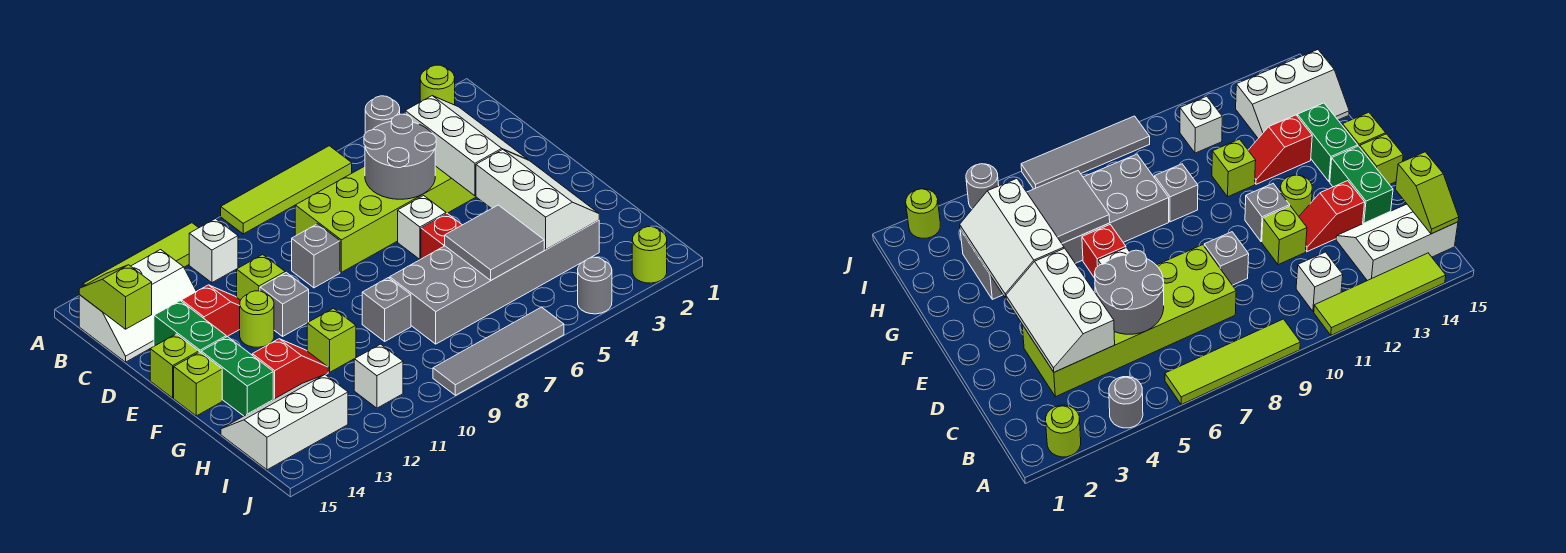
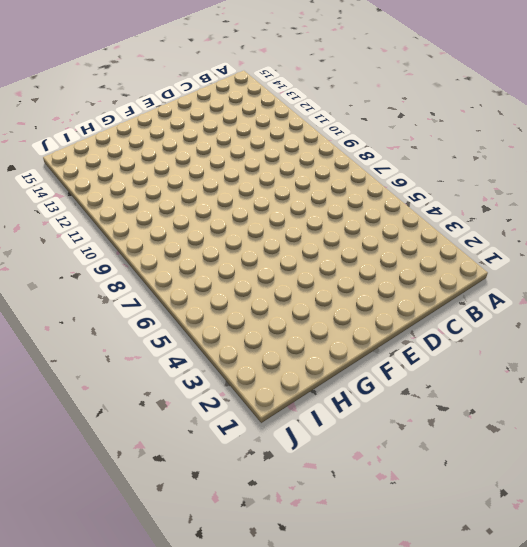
none -> lime round brick A2 level 1
none -> grey round brick A4 level 1
none -> lime tile A6:A9 level 1
none -> lime tile A11:A14 level 1

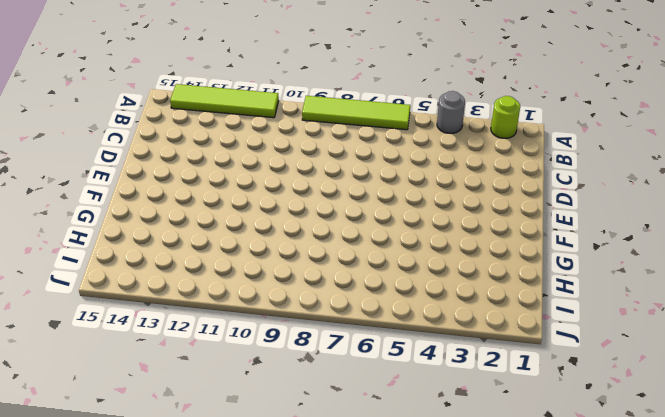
none -> white brick B11 level 1
none -> white slope B13:C15 level 1 top B
none -> lime brick C3:D8 level 1
none -> grey brick D9 level 1

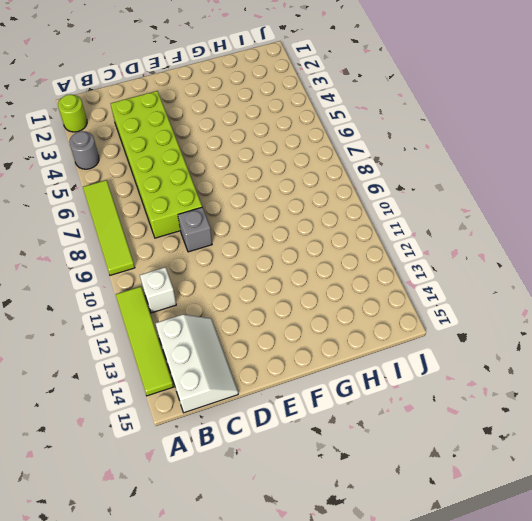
none -> lime brick D11 level 1
none -> red slope D12:D13 level 1 top 13
none -> green brick D14:E14 level 1
none -> white brick E6 level 1

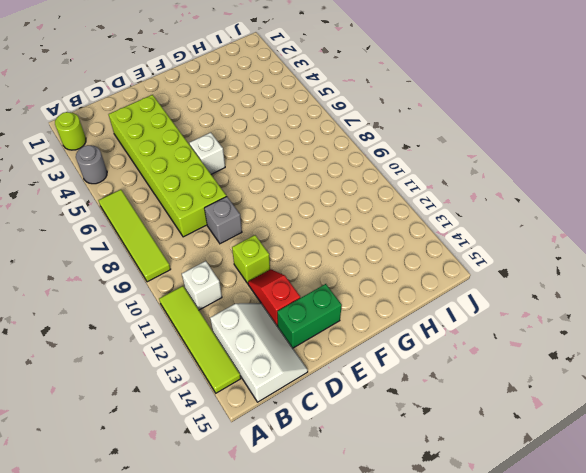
none -> grey brick E11 level 1
none -> lime round brick E12 level 1
none -> lime brick E15 level 1
none -> red brick F6 level 1

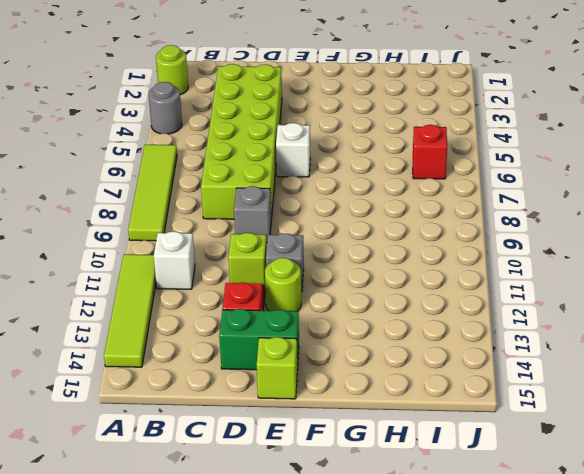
red brick I6 level 1 -> red brick F6 level 1
none -> white slope B13:C15 level 1 top B
none -> green brick F14:G14 level 1
none -> lime brick F15 level 1
none -> grey brick G3:H8 level 1

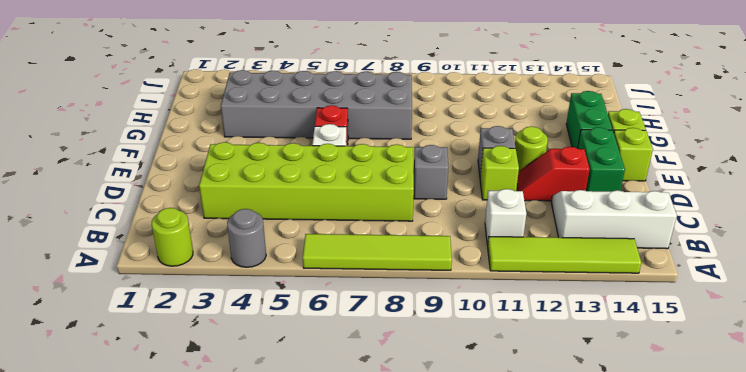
none -> grey brick G9 level 1
none -> lime brick G11 level 1
none -> red slope G12:G13 level 1 top 13
none -> white slope H13:I15 level 1 top I

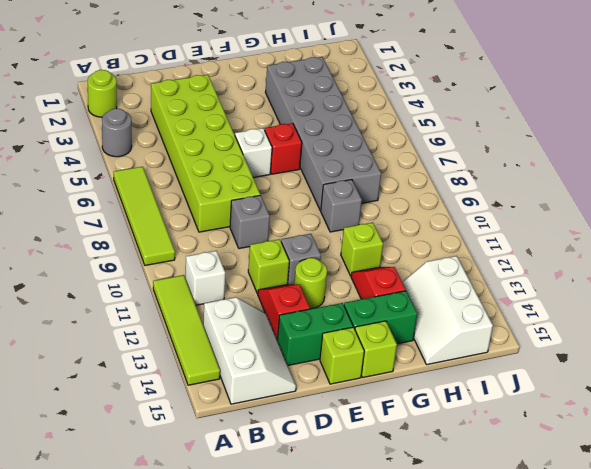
none -> white brick I11 level 1
none -> lime round brick J2 level 1
none -> grey round brick J4 level 1
none -> grey tile J6:J9 level 1

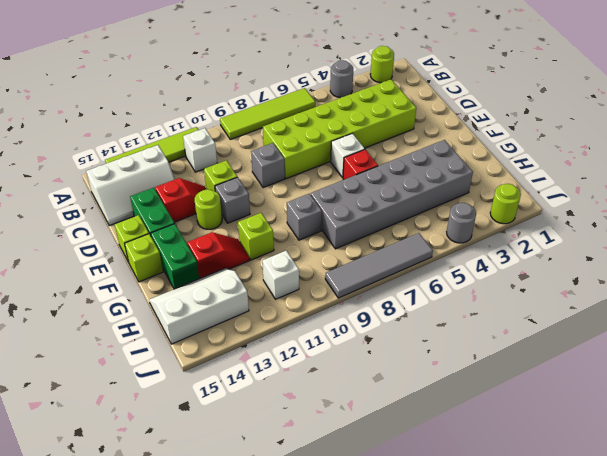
none -> lime slope B15:C15 level 2 top C
none -> white slope C3:E4 level 2 top 4
none -> grey round brick C5:D6 level 2
none -> white slope F3:H4 level 2 top 4

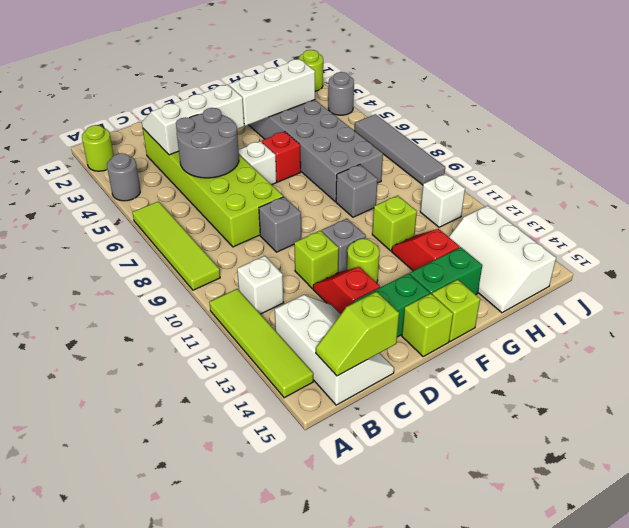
none -> grey tile G5:H6 level 2

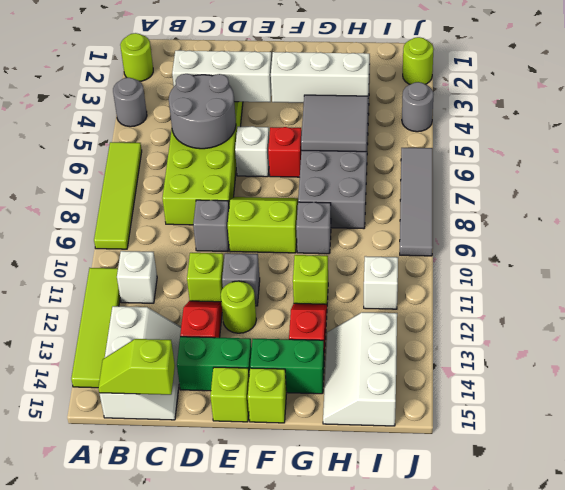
lime slope E8:F9 level 1 top 9 -> none

